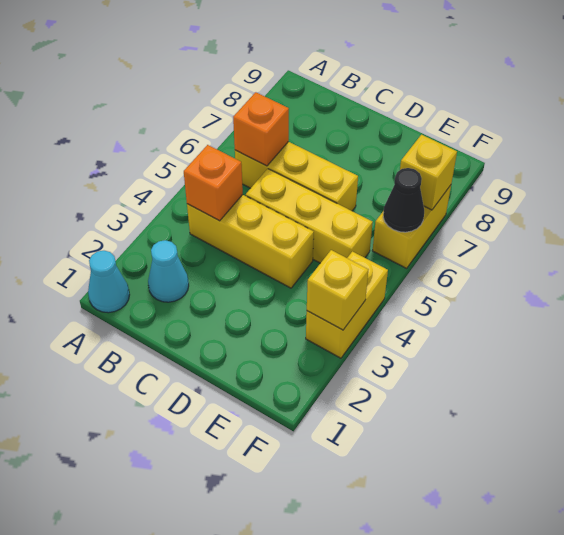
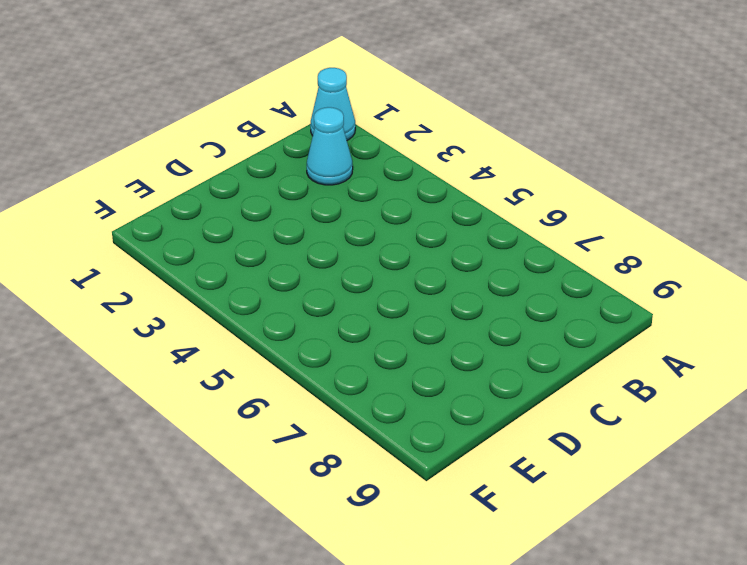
none -> yellow brick B4:D4 level 1
none -> yellow brick B6:D6 level 1
none -> yellow brick C5:E5 level 1

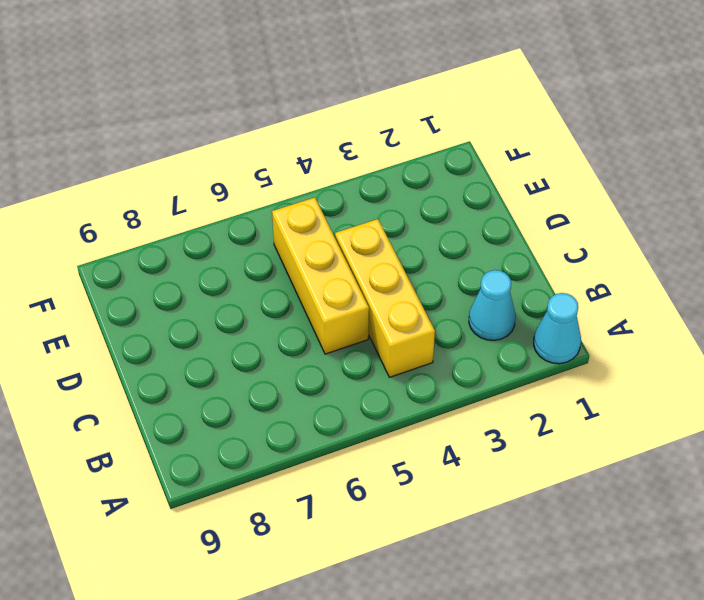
none -> yellow brick B6:D6 level 1
none -> yellow brick F3:F4 level 1
none -> yellow brick F6:F7 level 1

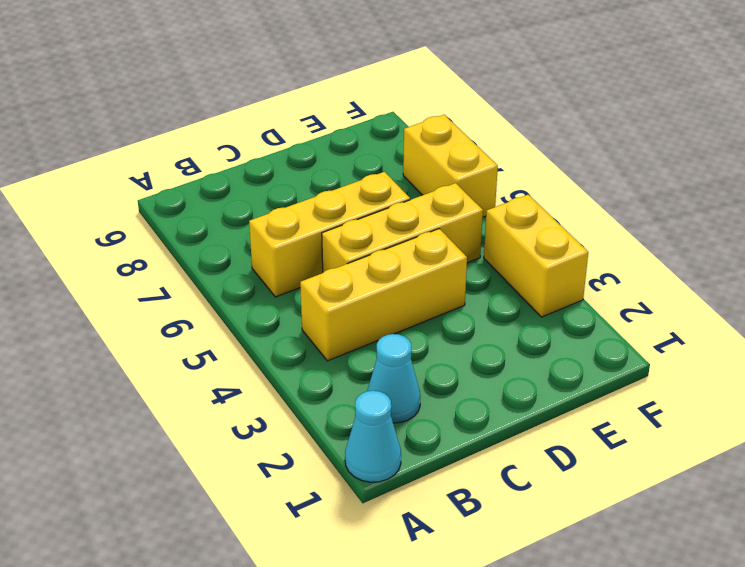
none -> orange brick B4 level 2
none -> orange brick B6 level 2
none -> yellow brick F3 level 2

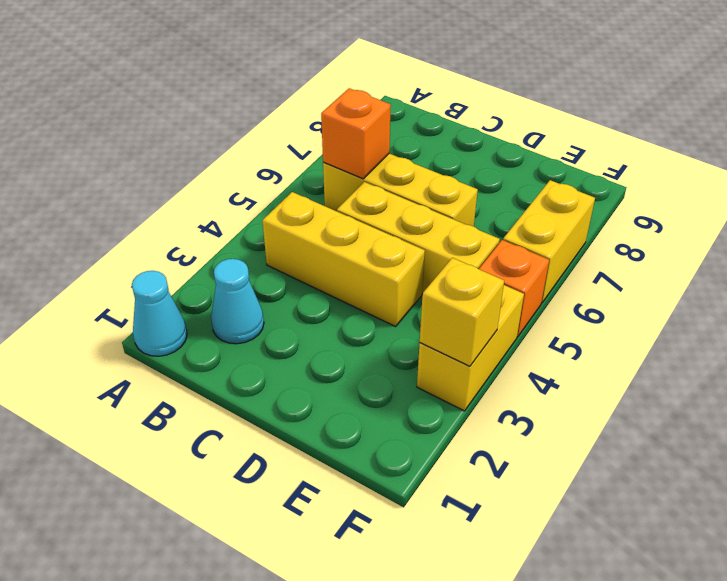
orange brick F5 level 1 -> orange brick B4 level 2
none -> black cone F6 level 2
none -> yellow brick F7 level 2

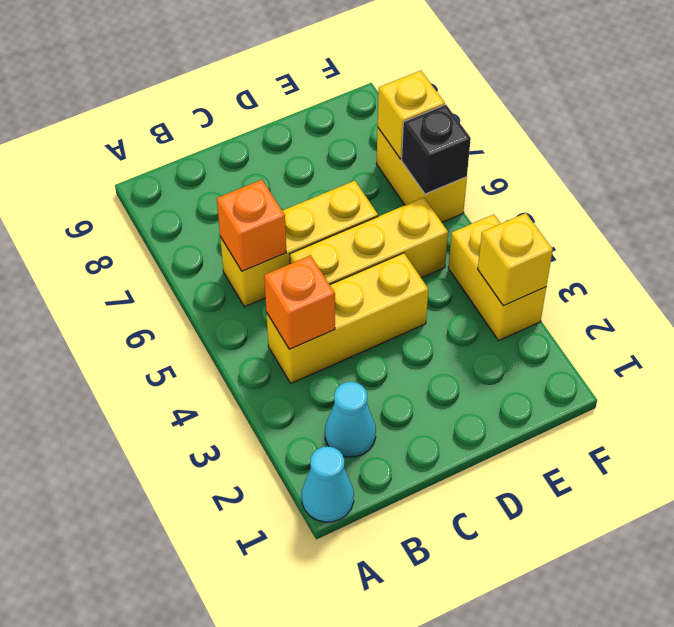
black brick F6 level 2 -> black cone F6 level 2

